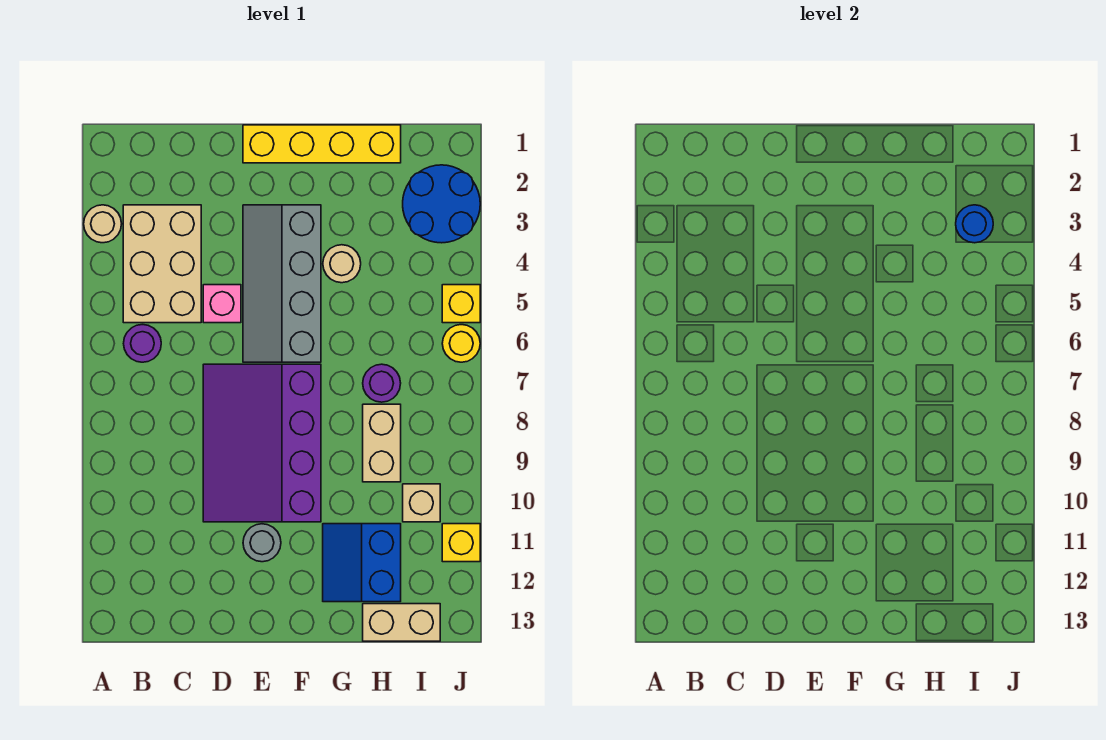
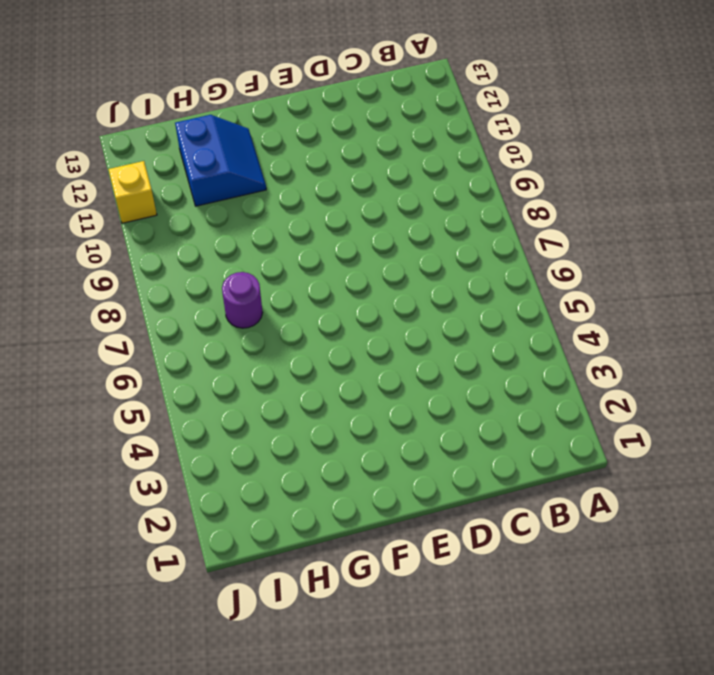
none -> tan round brick A3 level 1
none -> tan brick B3:C5 level 1
none -> purple round brick B6 level 1

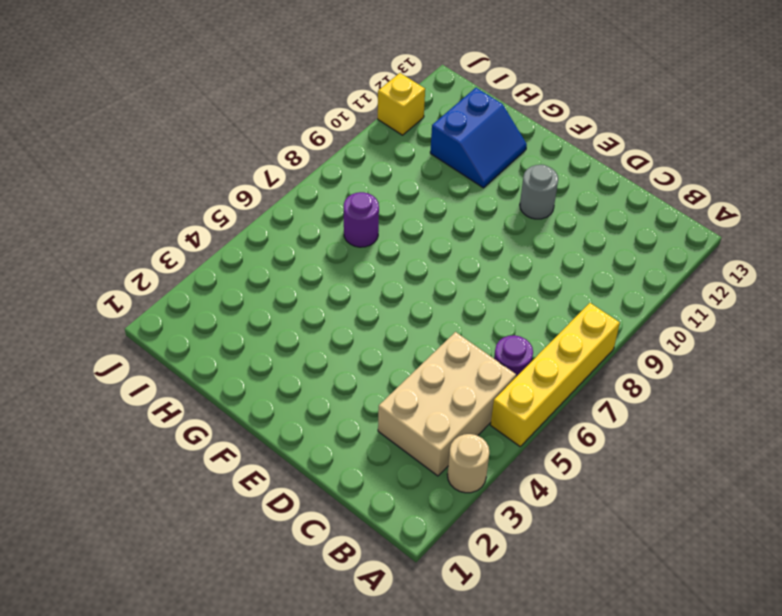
yellow brick A5:A8 level 1 -> yellow brick E1:H1 level 1
none -> pink brick D5 level 1
none -> purple slope D7:F10 level 1 top F
none -> grey slope E3:F6 level 1 top F

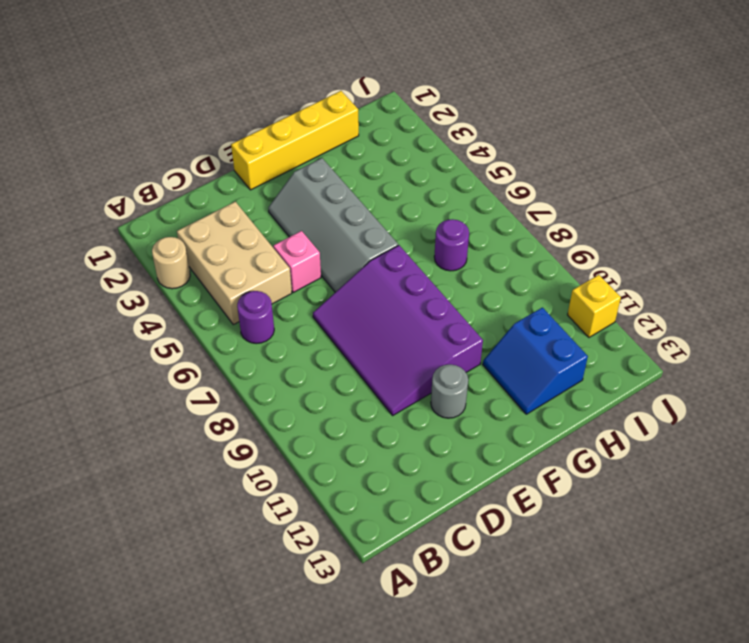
none -> tan round brick G4 level 1
none -> tan brick H8:H9 level 1
none -> tan brick H13:I13 level 1

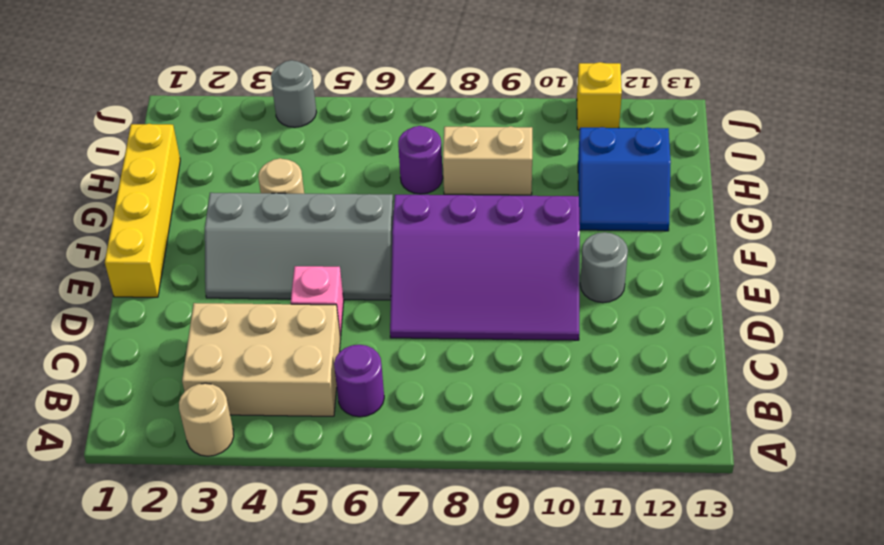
grey round brick J4 level 1 -> none
none -> tan brick H13:I13 level 1
none -> blue round brick I2:J3 level 1
none -> tan brick I10 level 1

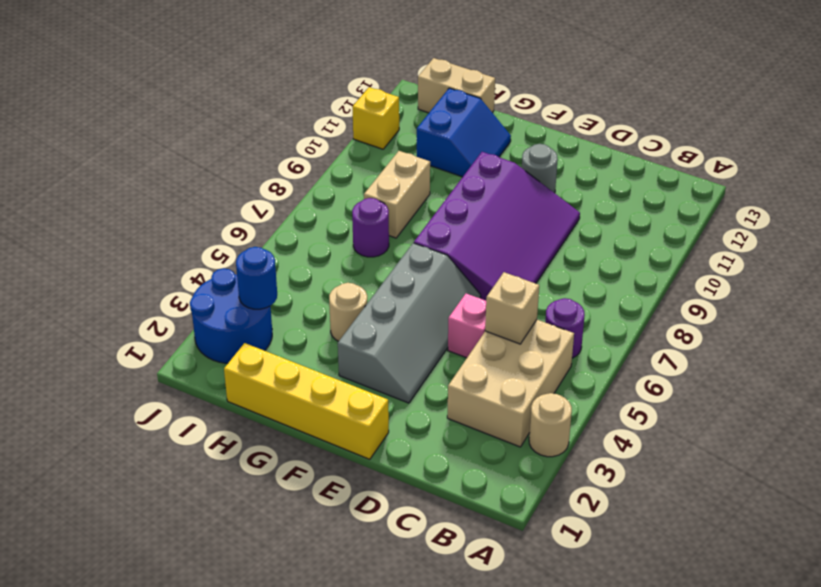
tan brick C5 level 2 -> tan brick I10 level 1
none -> yellow brick J5 level 1
none -> yellow round brick J6 level 1

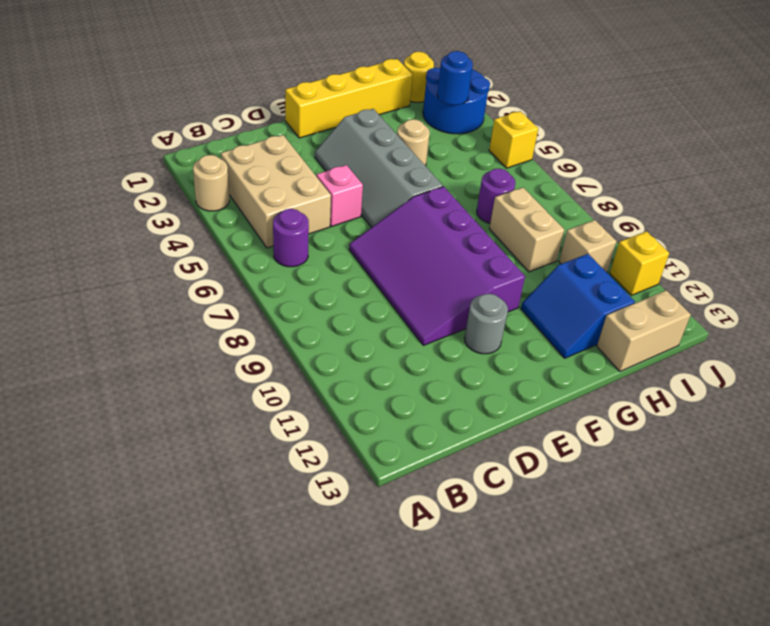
yellow round brick I1 level 1 -> yellow round brick J6 level 1

